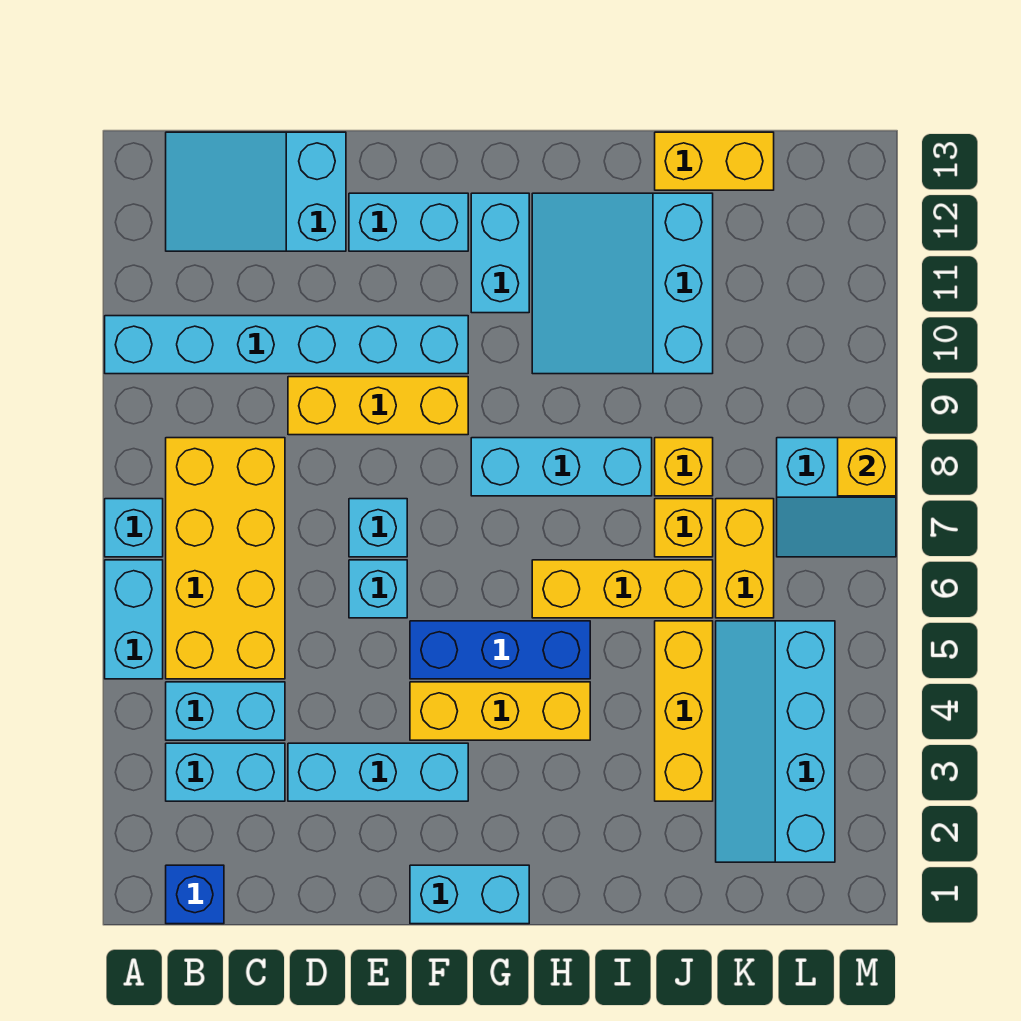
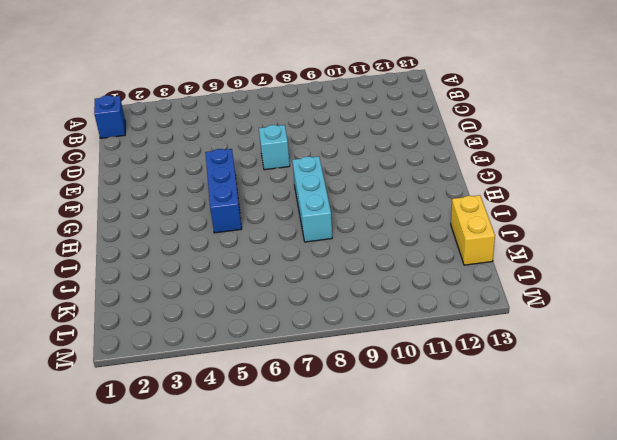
none -> cyan brick A5:A6 level 1
none -> cyan brick A7 level 1
none -> cyan brick A10:F10 level 1

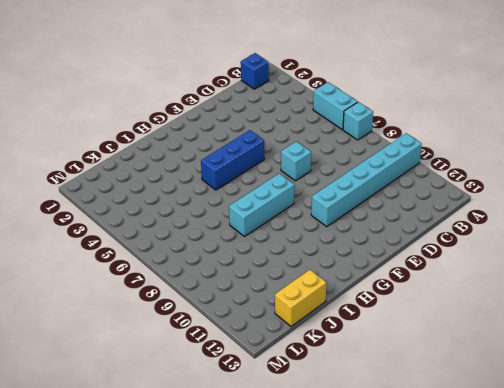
none -> cyan brick B3:C3 level 1
none -> cyan brick B4:C4 level 1
none -> yellow brick B5:C8 level 1

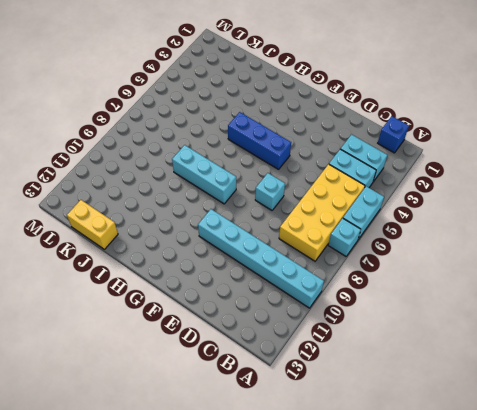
none -> cyan slope B12:D13 level 1 top D
none -> cyan brick D3:F3 level 1
none -> yellow brick D9:F9 level 1

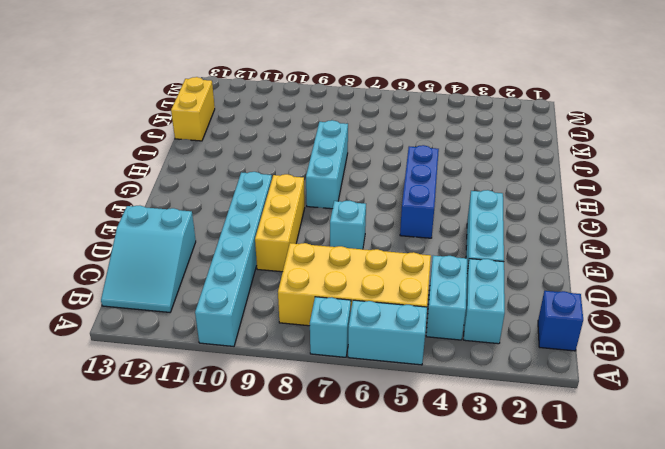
none -> cyan brick E6 level 1
none -> cyan brick E12:F12 level 1
none -> cyan brick F1:G1 level 1

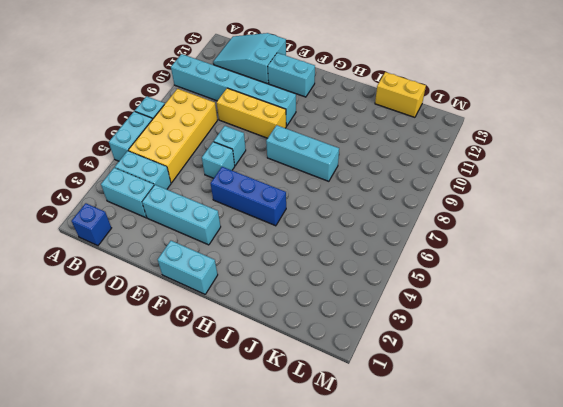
none -> yellow brick F4:H4 level 1
none -> cyan brick G11:G12 level 1
none -> yellow brick H6:J6 level 1

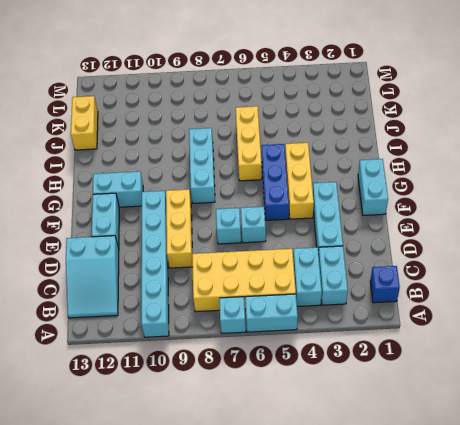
none -> cyan slope H10:J12 level 1 top J
none -> yellow brick J3:J5 level 1
none -> yellow brick J7 level 1

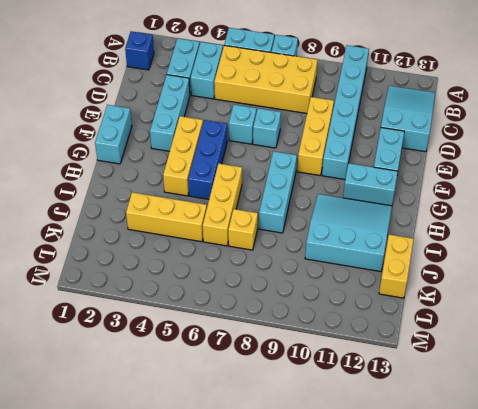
none -> yellow brick J8 level 1
none -> cyan slope K2:L5 level 1 top L
none -> yellow brick K6:K7 level 1

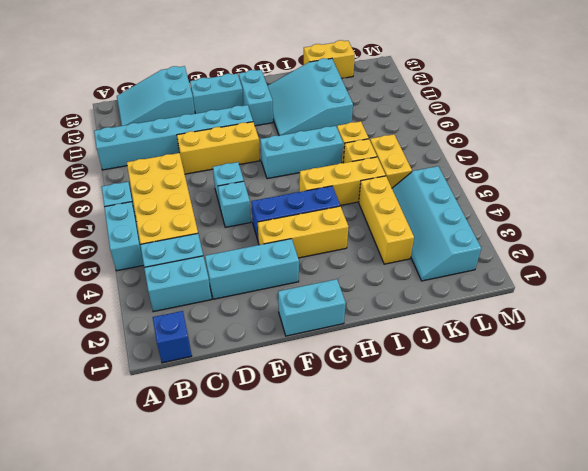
none -> cyan slope L7:M8 level 1 top 8
none -> yellow brick M8 level 2

